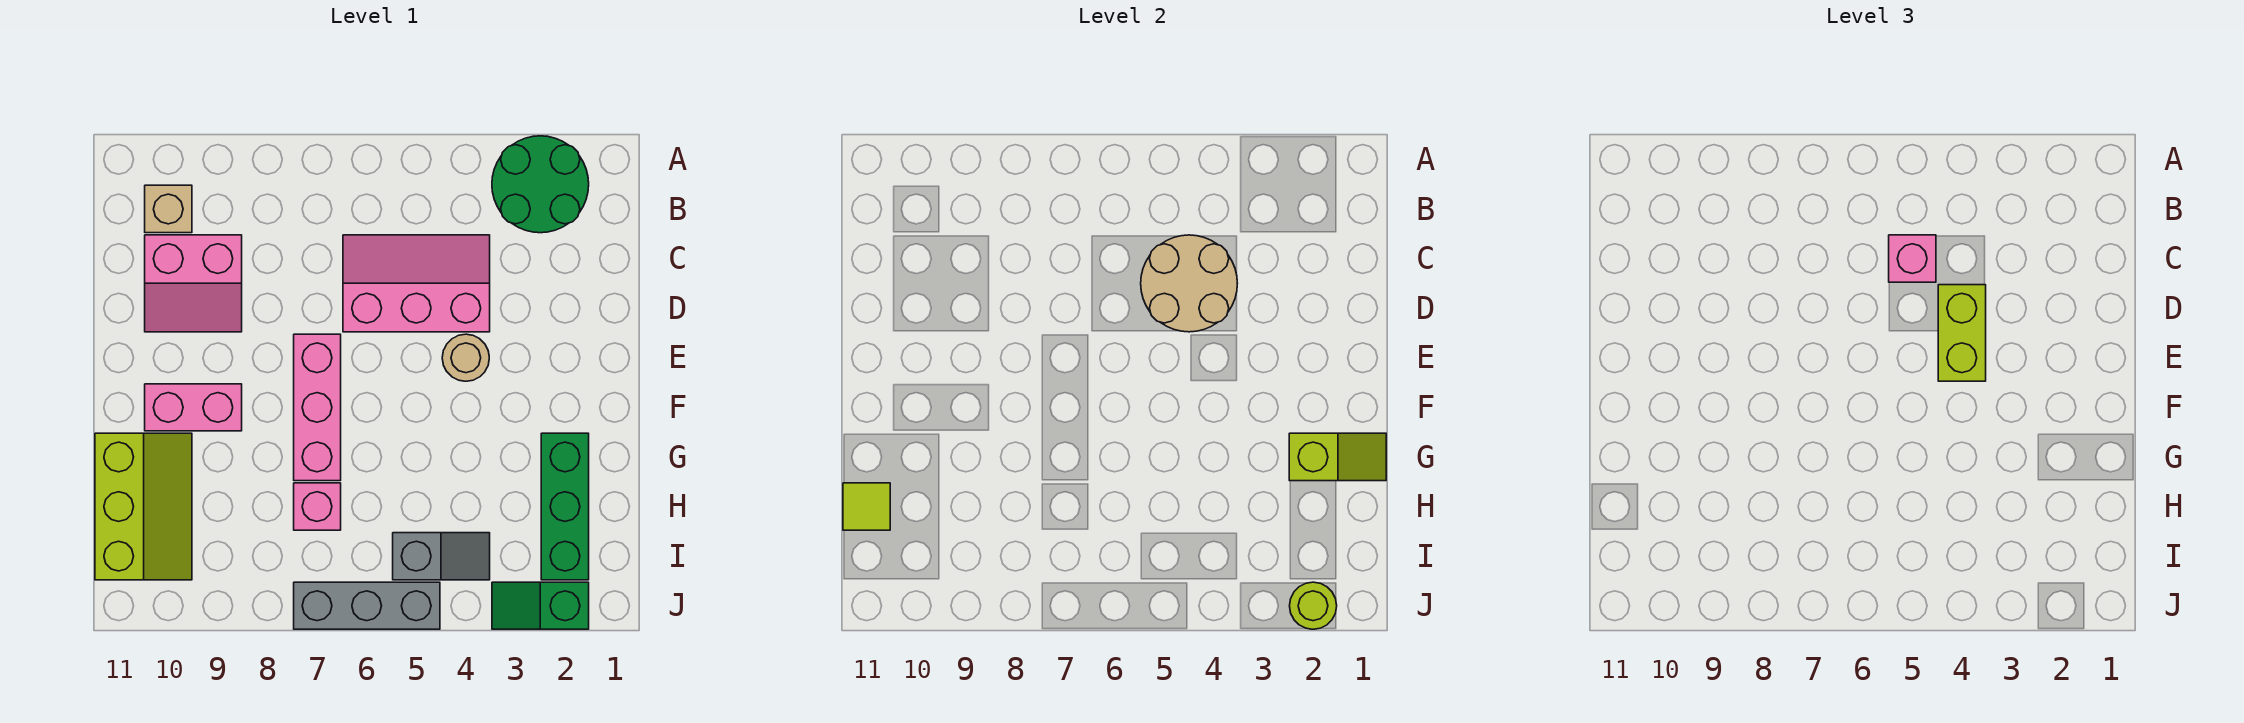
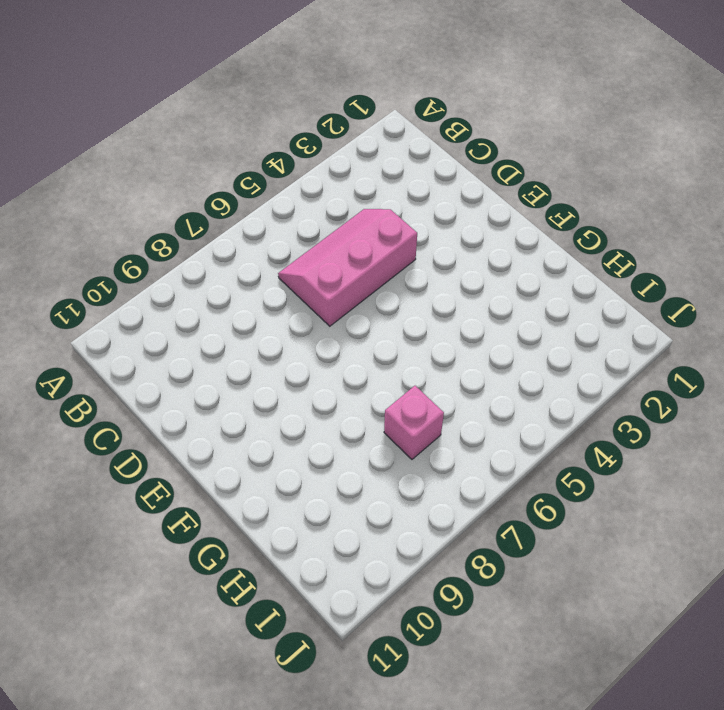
none -> green round brick A2:B3 level 1
none -> tan brick B10 level 1
none -> pink slope C9:D10 level 1 top C

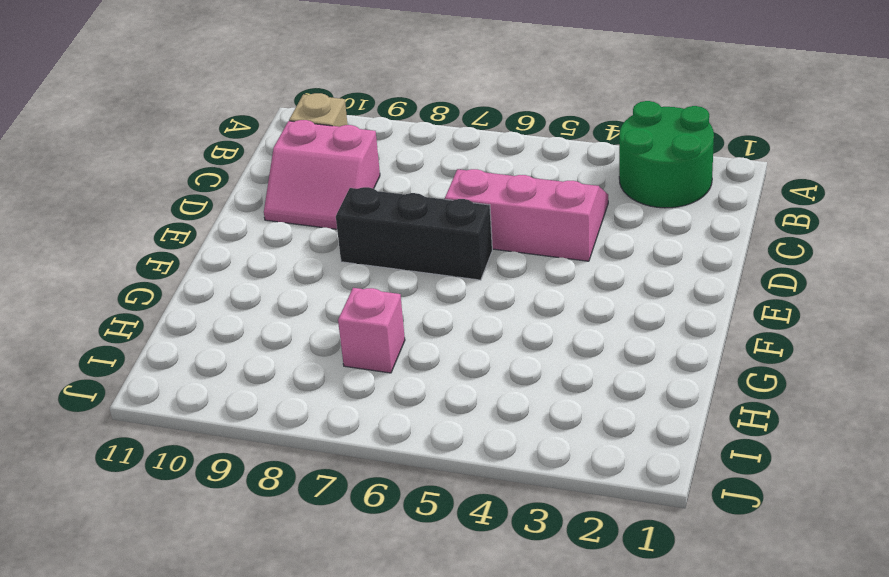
black brick E6:E8 level 1 -> pink brick E7:G7 level 1
none -> tan round brick E4 level 1
none -> pink brick F9:F10 level 1
none -> green brick G2:I2 level 1

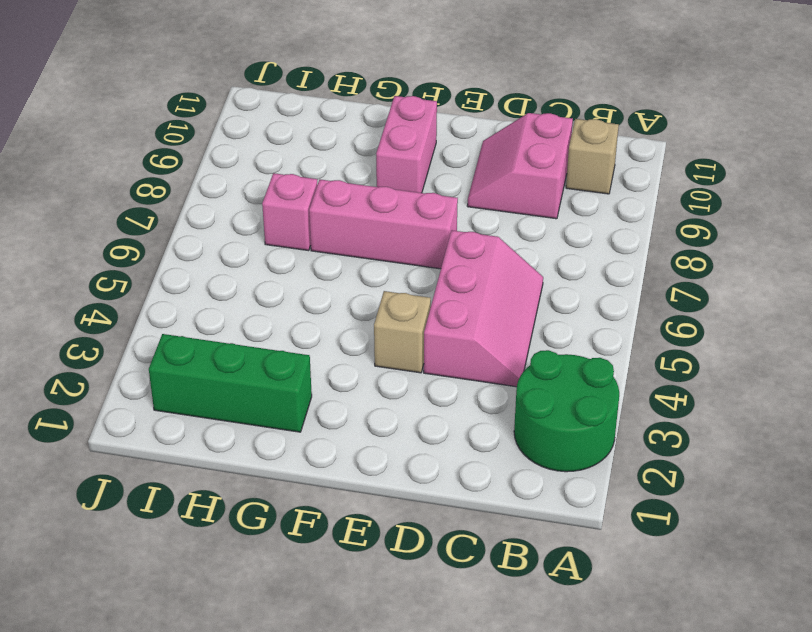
tan brick E4 level 1 -> tan round brick E4 level 1
none -> lime slope G10:I11 level 1 top 11
none -> grey slope I4:I5 level 1 top 5
none -> green slope J2:J3 level 1 top 2

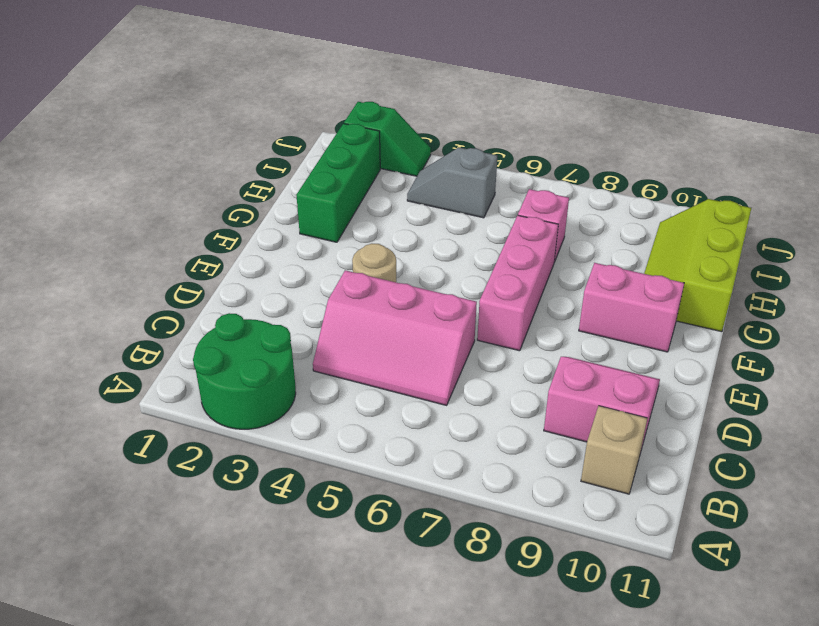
none -> grey brick J5:J7 level 1
none -> tan round brick C4:D5 level 2
none -> lime slope G1:G2 level 2 top 2

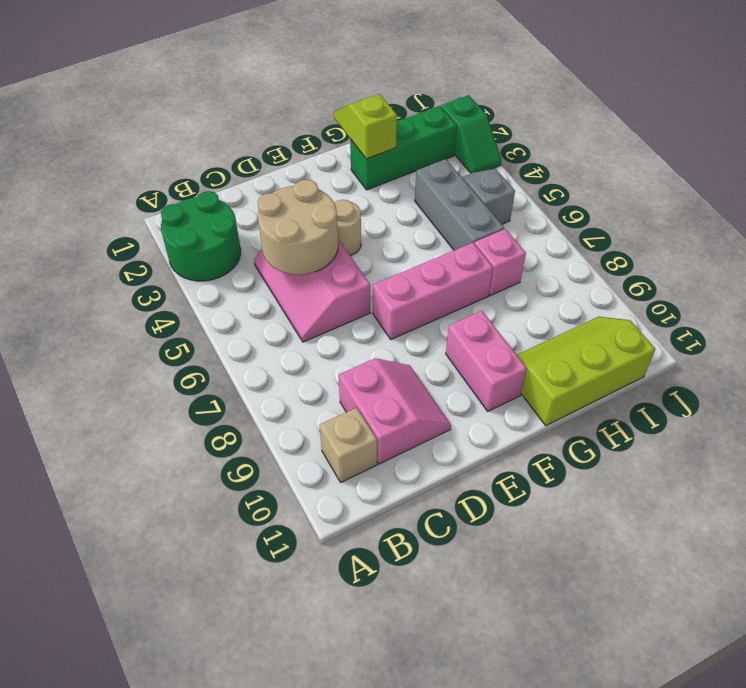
grey brick H4:H6 level 1 -> grey brick J5:J7 level 1
none -> lime tile H11 level 2
none -> lime round brick J2 level 2
none -> pink brick C5 level 3

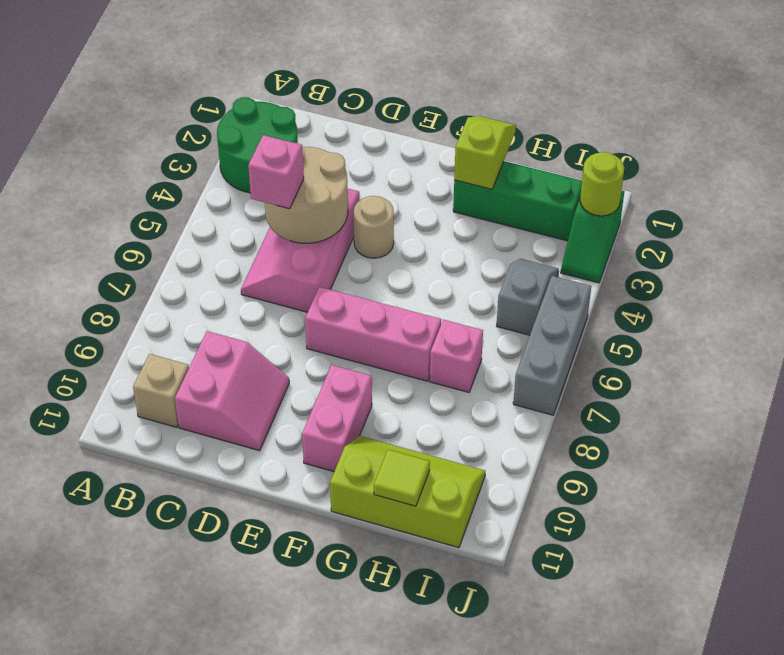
none -> lime brick D4:E4 level 3

